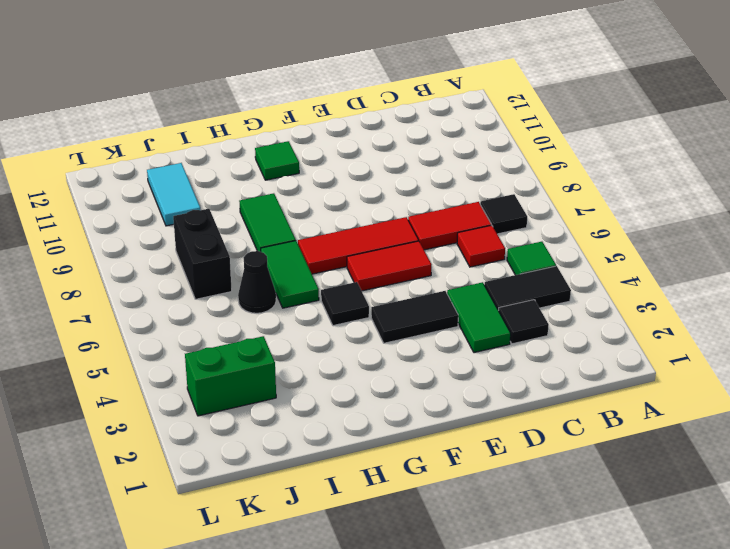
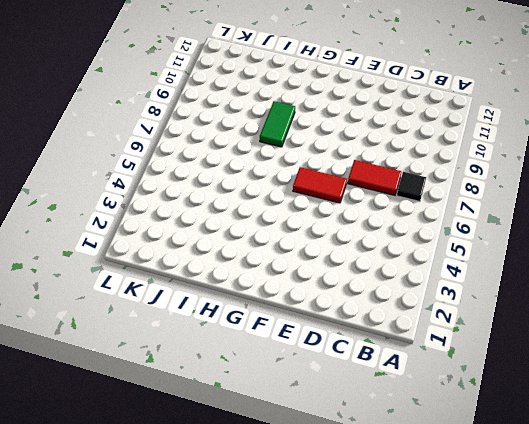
none -> black tile B4:C4 level 1
none -> green tile B5 level 1
none -> black tile C3 level 1

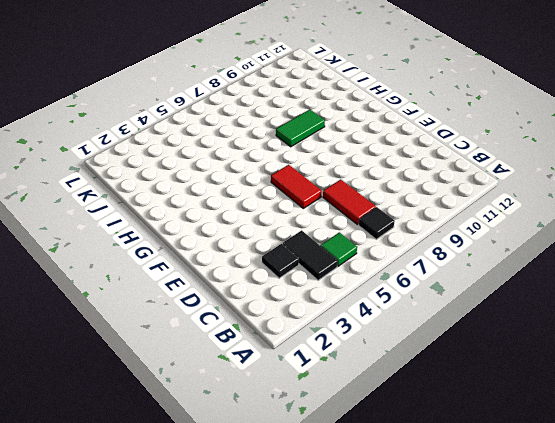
none -> red tile C6 level 1
none -> green tile D3:D4 level 1
none -> black tile E4:F4 level 1

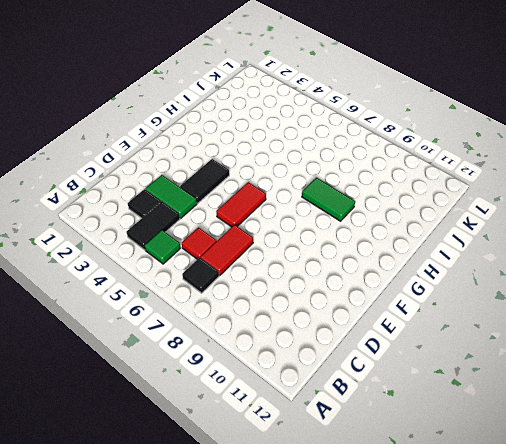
none -> red tile E7:G7 level 1
none -> black tile G5 level 1
none -> green tile G11 level 1

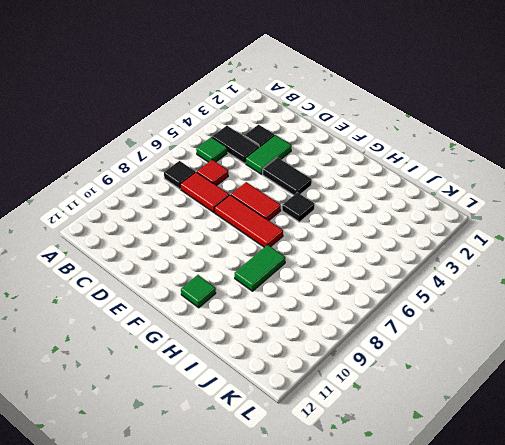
none -> green tile H6:H7 level 1
none -> black cone I6 level 1
none -> green brick J3:K3 level 1

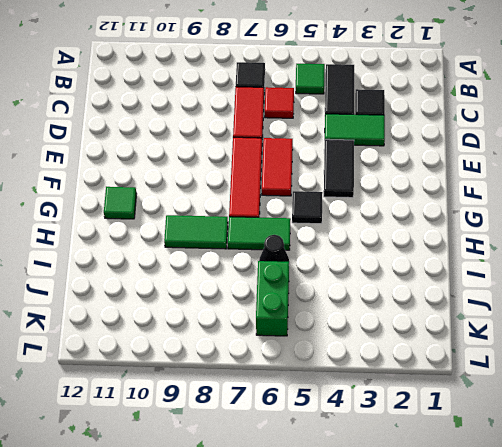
green brick J6:K6 level 1 -> green brick J3:K3 level 1
none -> black brick J7:J8 level 1
none -> cyan tile J10:J11 level 1

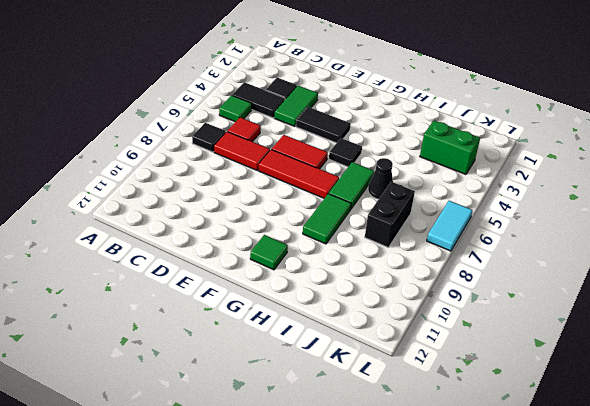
cyan tile L6:L7 level 1 -> cyan tile J10:J11 level 1

